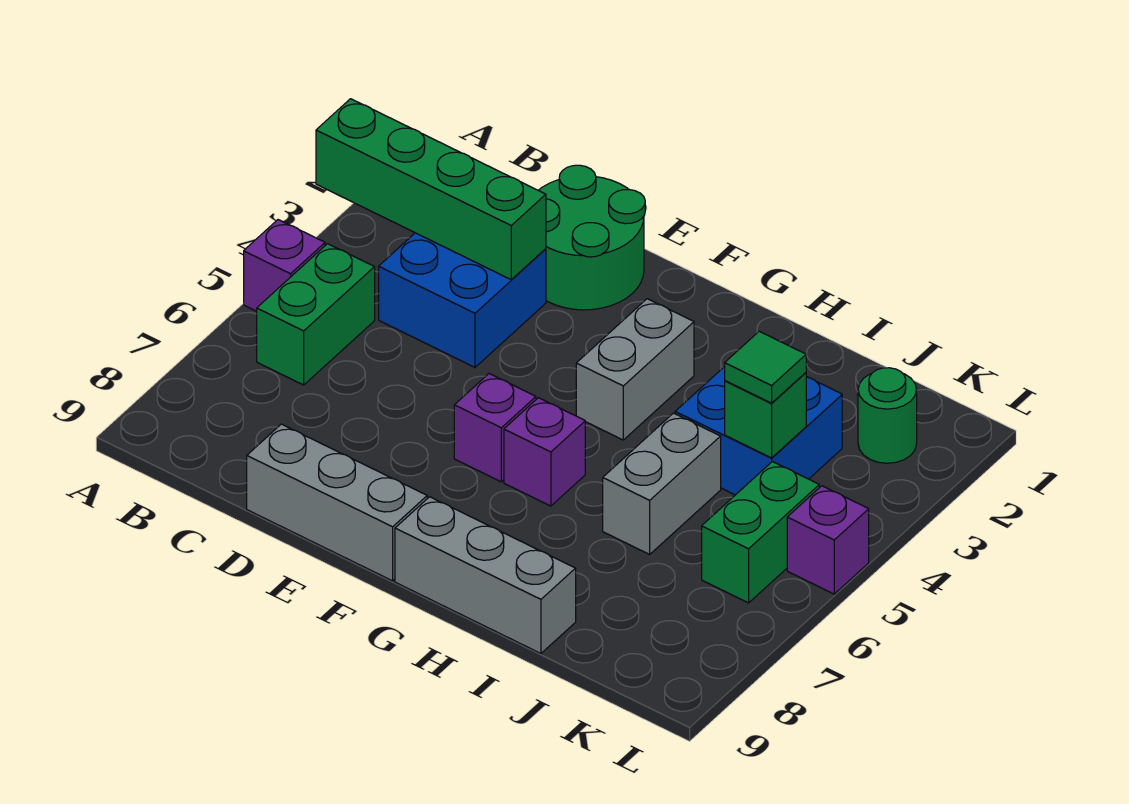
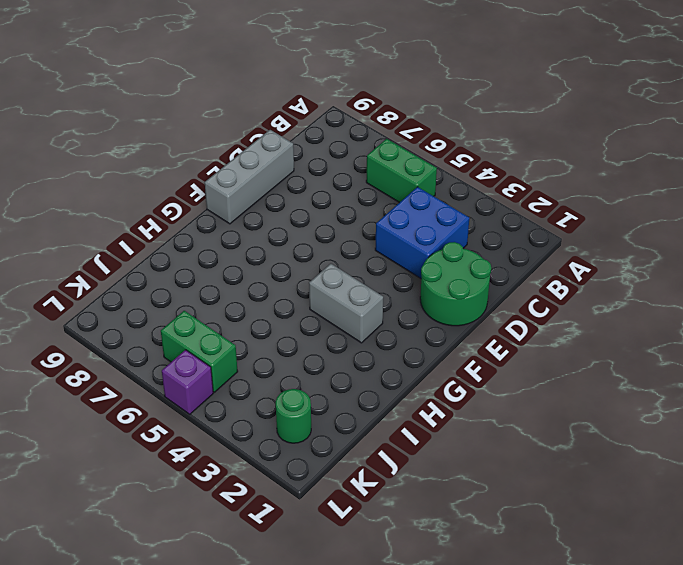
none -> purple brick A5 level 1
none -> purple brick F6 level 1
none -> purple brick G6 level 1

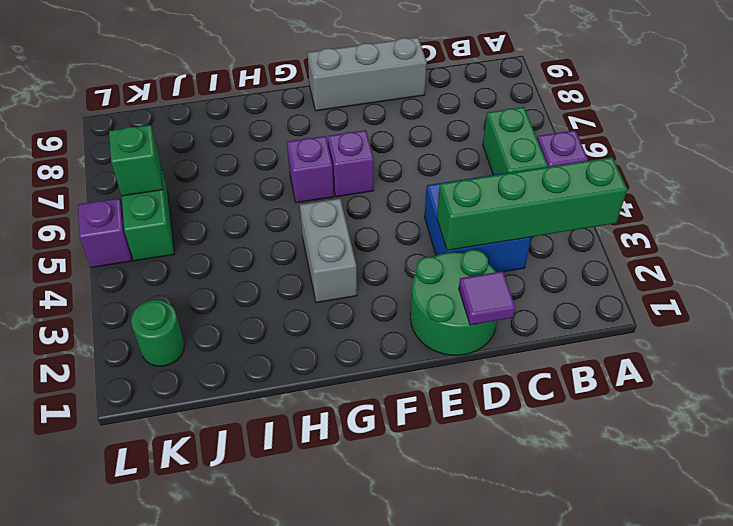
purple tile D1 level 2 -> none
green brick K6 level 2 -> green brick J4 level 2
none -> grey brick G9:I9 level 1
none -> blue brick I3:J4 level 1
none -> grey brick I5:I6 level 1

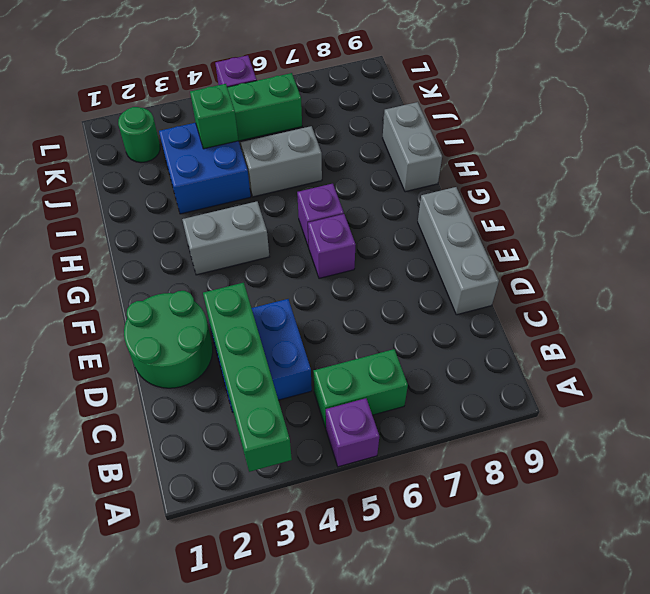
grey brick H9:I9 level 1 -> grey brick G9:I9 level 1
none -> green tile J4 level 3

